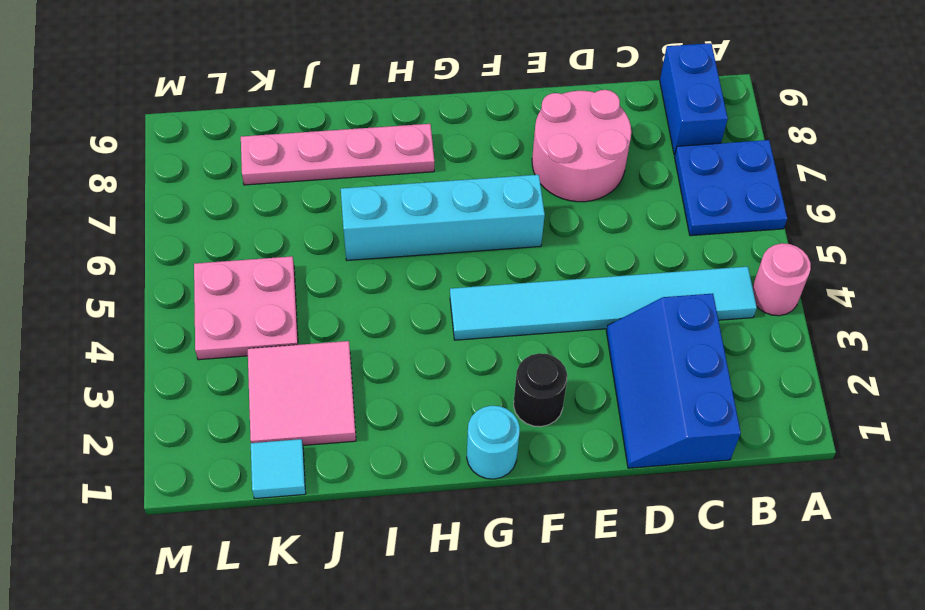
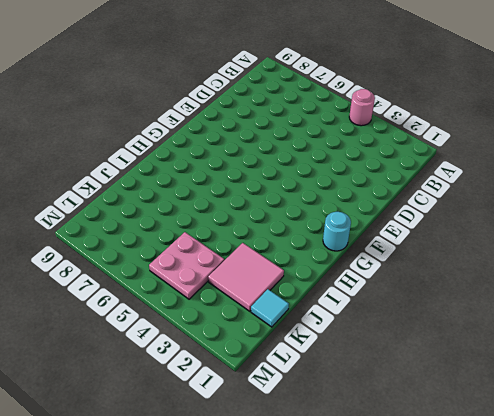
none -> blue plate A6:B7 level 1
none -> cyan tile B4:G4 level 1
none -> blue brick B8:B9 level 1

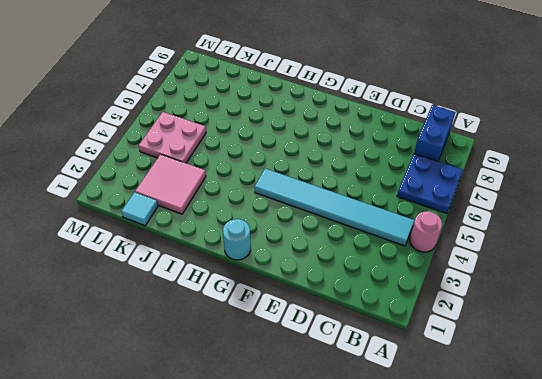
none -> blue slope C1:D3 level 1 top C
none -> pink round brick D7:E8 level 1
none -> black round brick F2 level 1

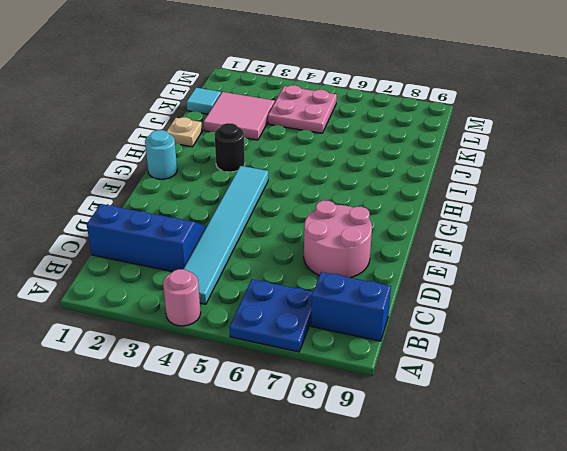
black round brick H3 level 1 -> black round brick F2 level 1
tan plate I1 level 1 -> none
none -> cyan brick F6:I6 level 1
none -> pink plate H8:K8 level 1

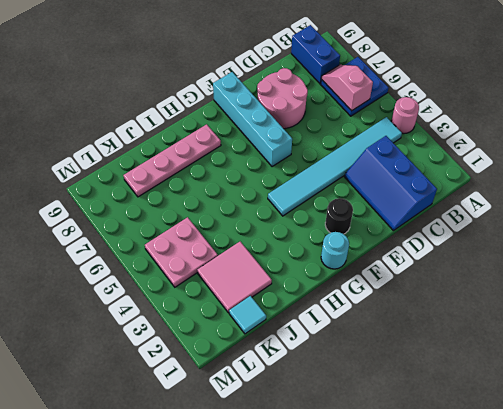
pink slope B6:B7 level 2 top 6 -> none
cyan brick F6:F9 level 1 -> cyan brick F6:I6 level 1

